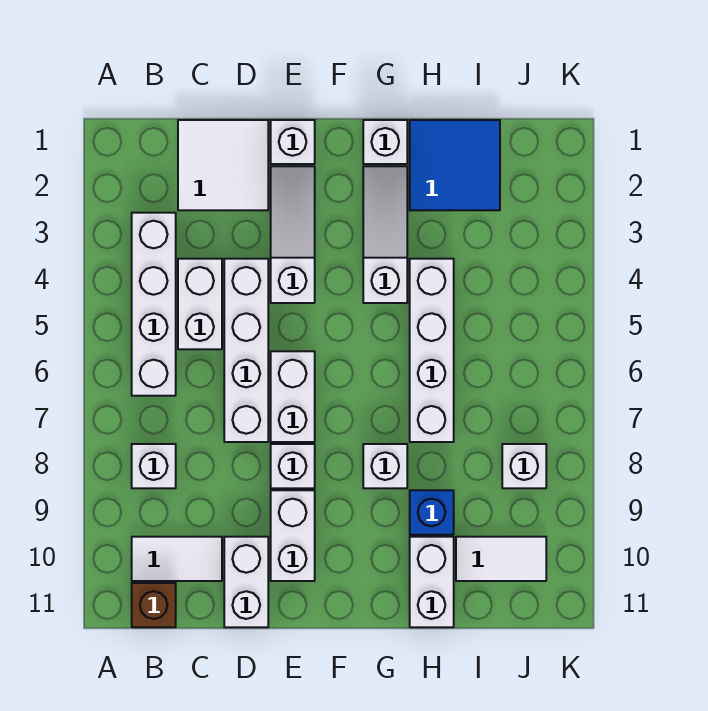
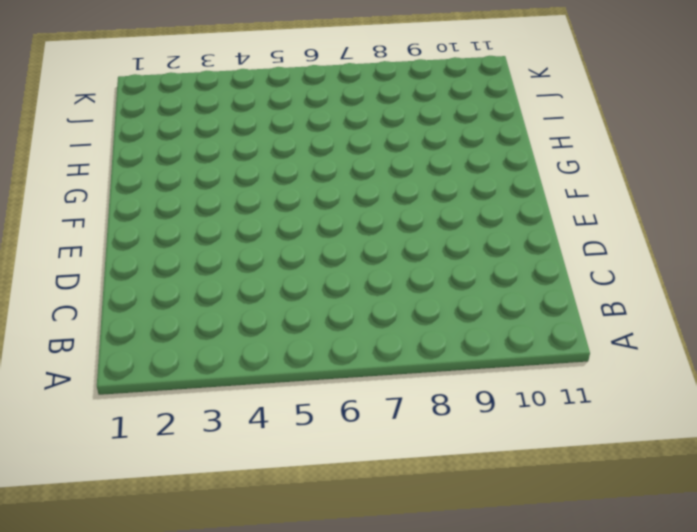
none -> white brick B3:B6 level 1
none -> white brick B8 level 1
none -> white tile B10:C10 level 1

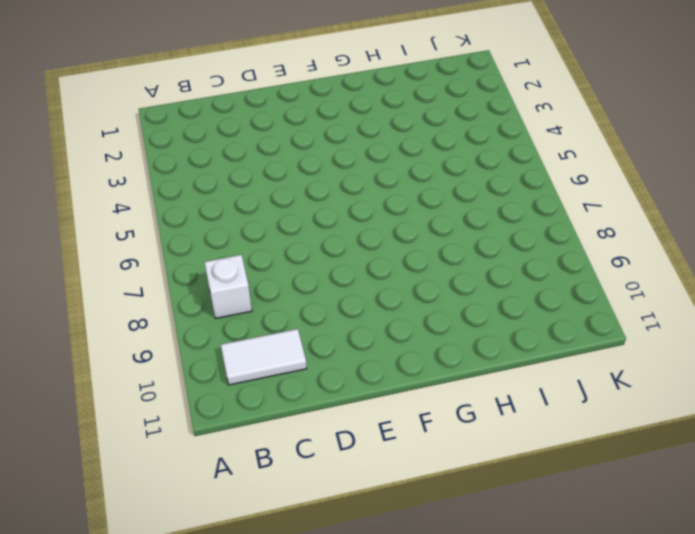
none -> white brick B3:B6 level 1
none -> brown brick B11 level 1
none -> white tile C1:D2 level 1

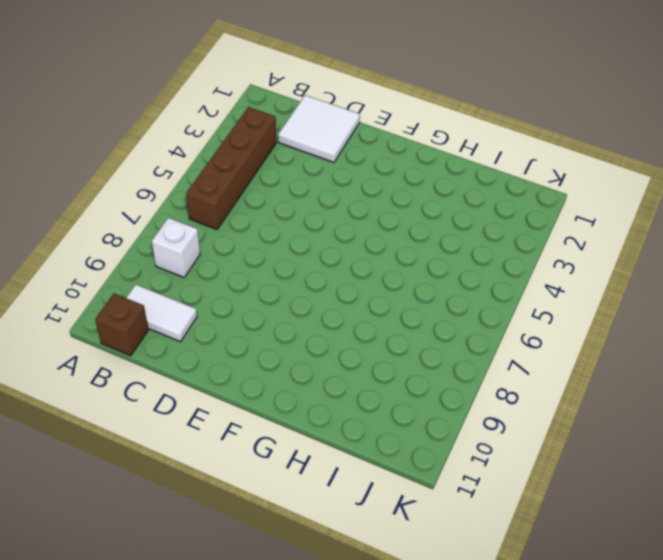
brown brick B3:B6 level 1 -> white brick B3:B6 level 1
none -> white brick C4:C5 level 1
none -> white brick D4:D7 level 1
none -> white brick D10:D11 level 1

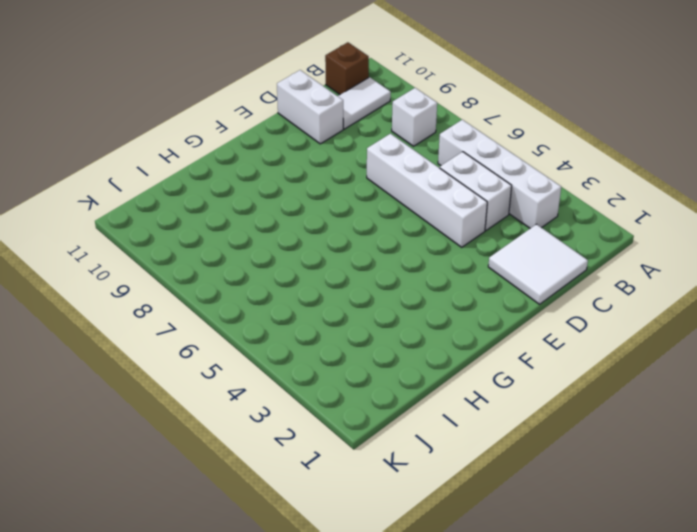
none -> white brick E1 level 1
none -> white slope E2:E4 level 1 top 4
none -> white brick E6:E7 level 1

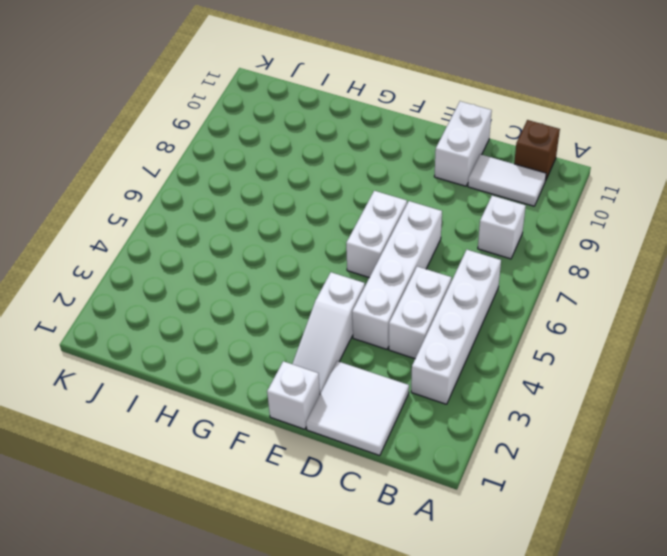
none -> white brick E8 level 1
none -> white brick E9:E10 level 1
none -> white brick G1 level 1

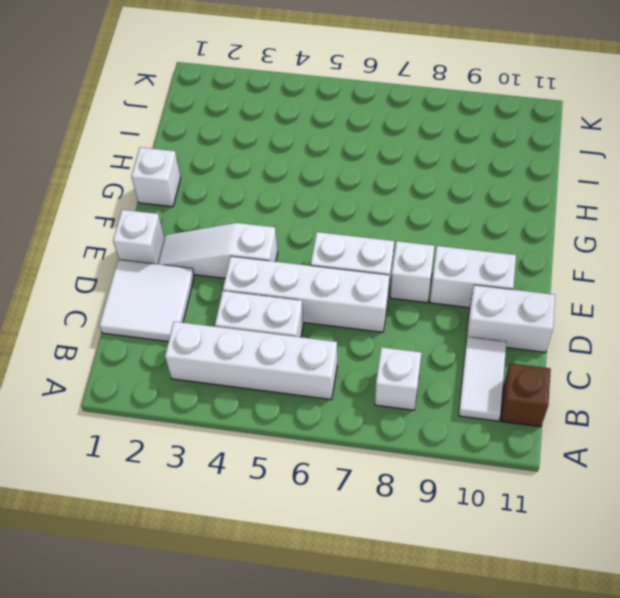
none -> white slope G2:G4 level 1 top 4
none -> white brick G8 level 1
none -> blue tile H1:I2 level 1

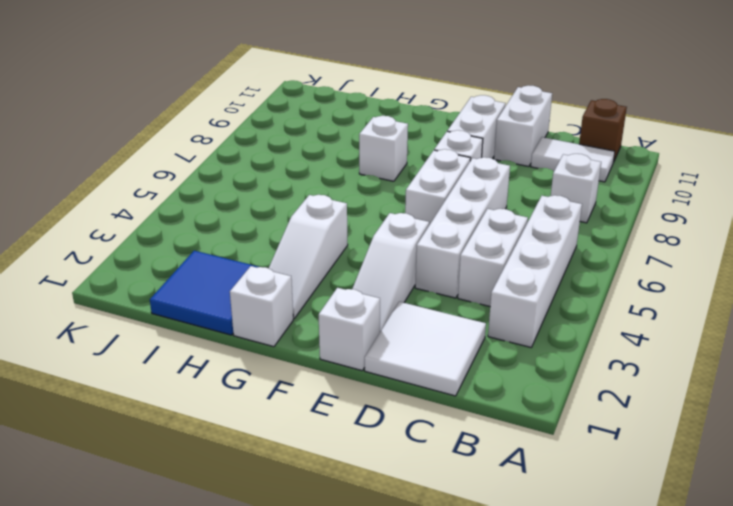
none -> white brick H4:H7 level 1
none -> blue brick H9 level 1
none -> white brick H10:H11 level 1

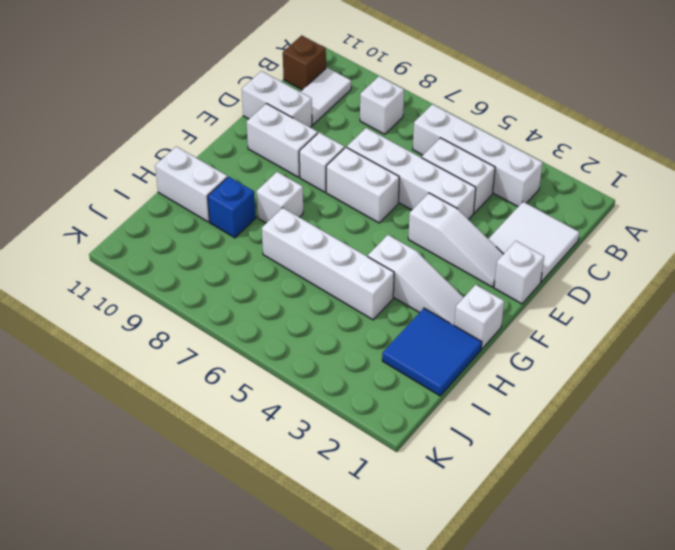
none -> white tile I10:J10 level 1
none -> white brick J8 level 1

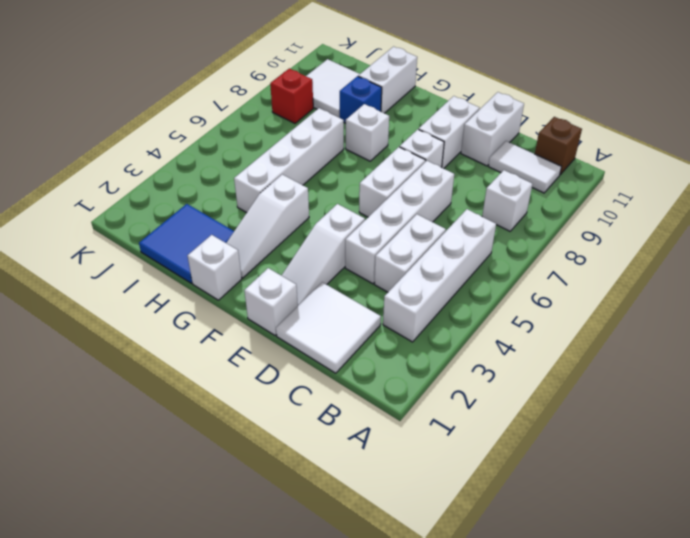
white tile I9:J10 level 1 -> white tile I10:J10 level 1
red brick J8 level 1 -> white brick J8 level 1

